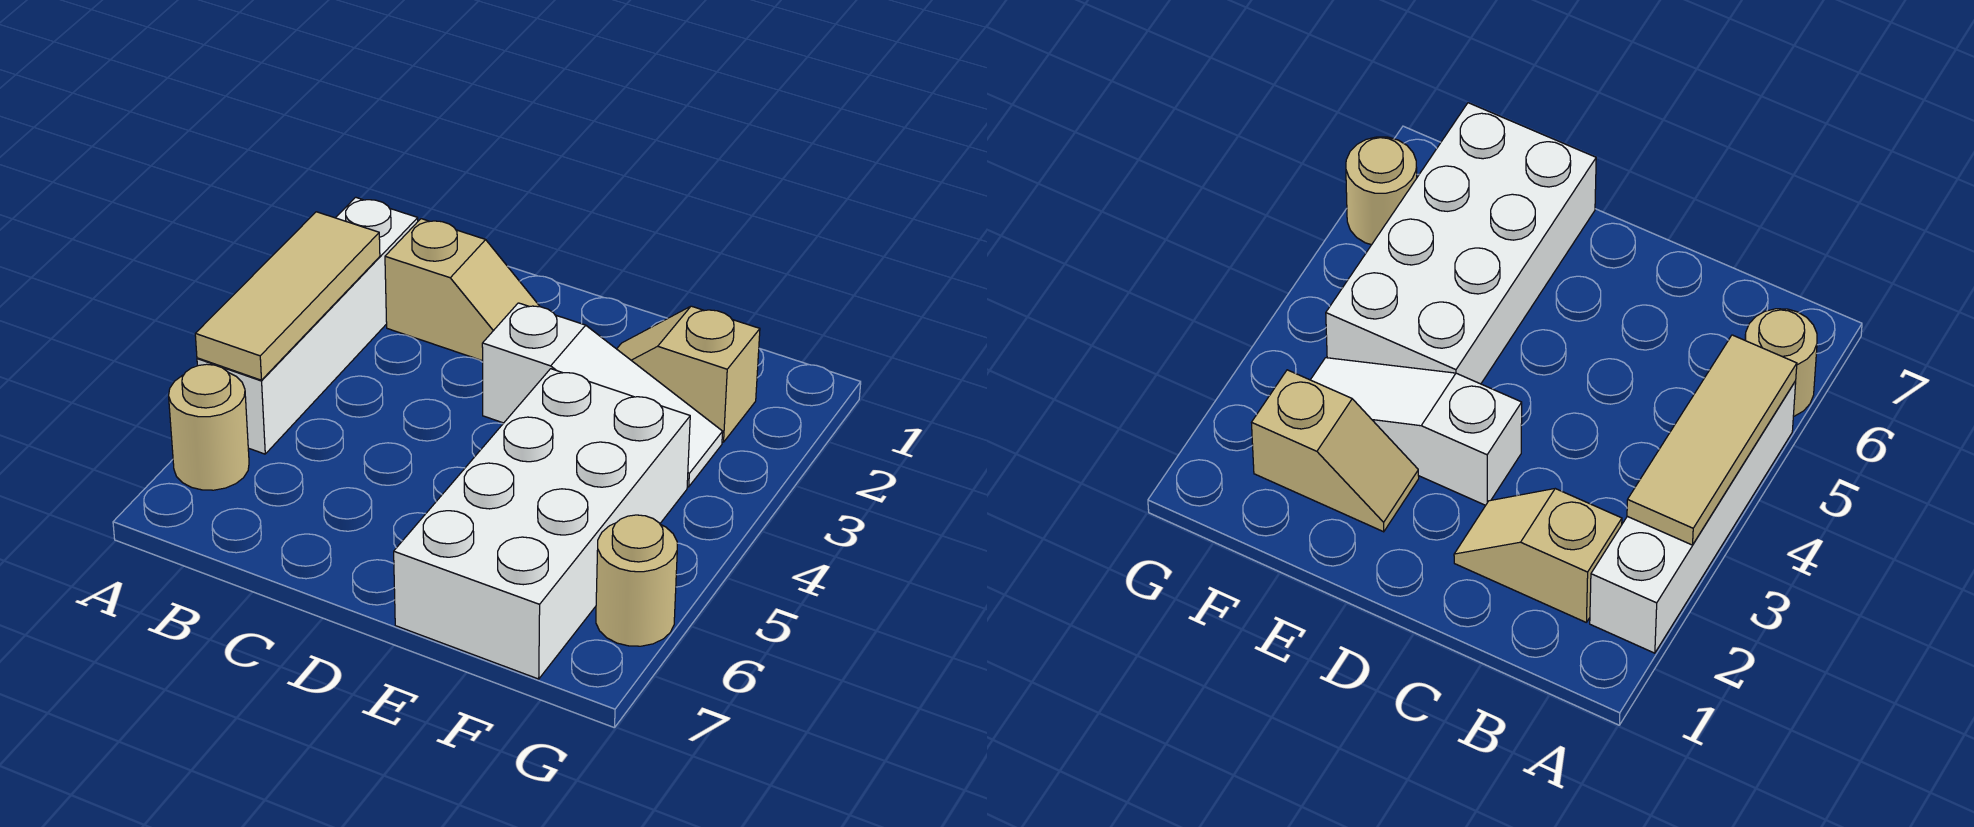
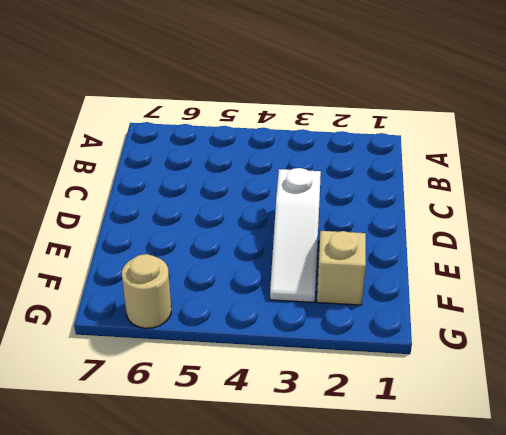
none -> white brick A2:A5 level 1
none -> tan round brick A6 level 1

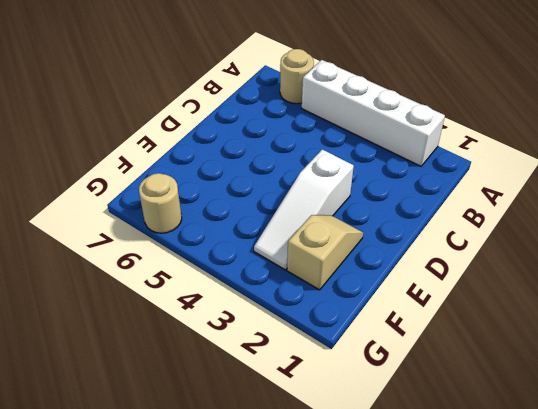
none -> tan slope B2:C2 level 1 top B
none -> white brick E4:F7 level 1

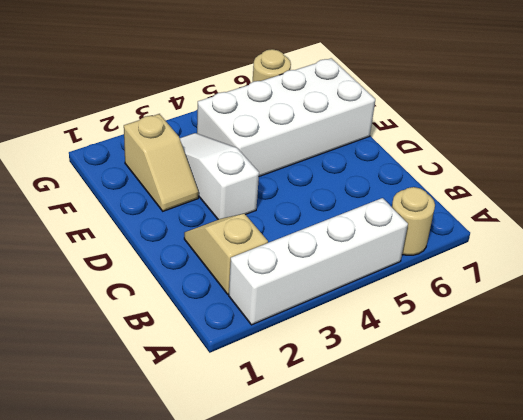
none -> tan tile A3:A5 level 2

